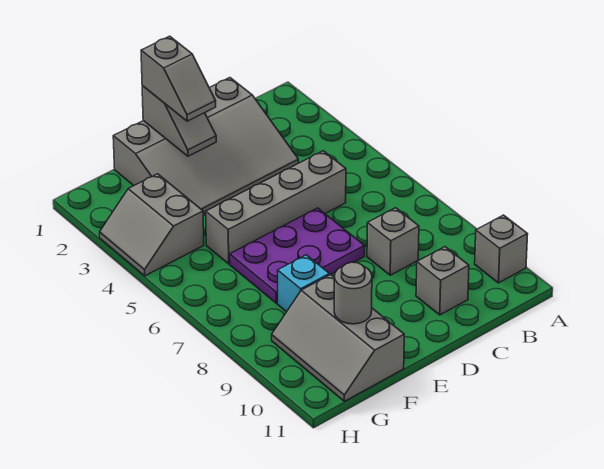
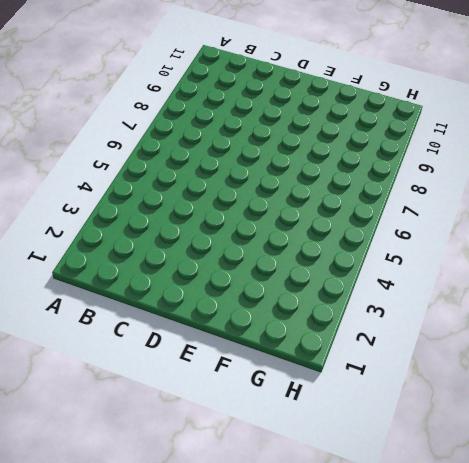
none -> grey brick A10 level 1
none -> grey slope C1:F3 level 1 top 1
none -> grey brick C5:F5 level 1

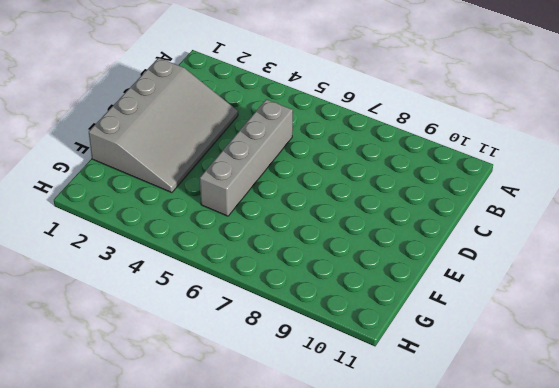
none -> grey brick A10 level 1
none -> grey brick C8 level 1
none -> grey brick C10 level 1

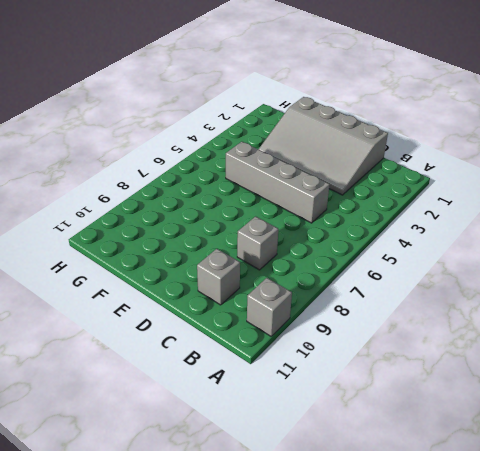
none -> purple plate D6:F7 level 1
none -> cyan brick F8 level 1
none -> grey slope F9:G11 level 1 top F

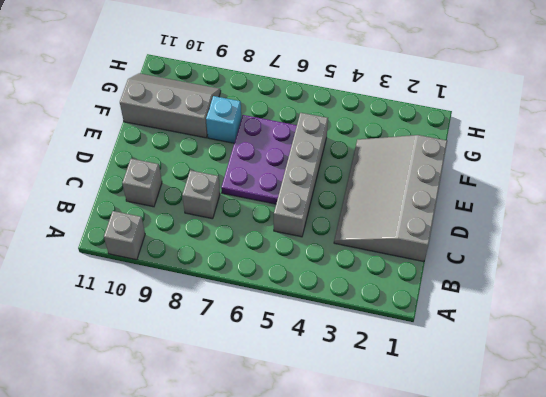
none -> grey slope G3:H4 level 1 top G
none -> grey slope E1:E2 level 2 top 1
none -> grey round brick F10 level 2

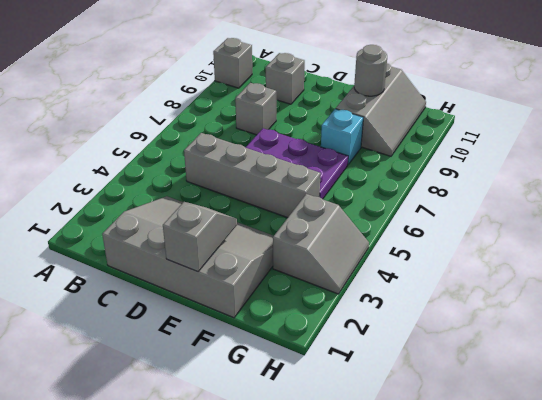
none -> grey slope E1:E2 level 3 top 1

